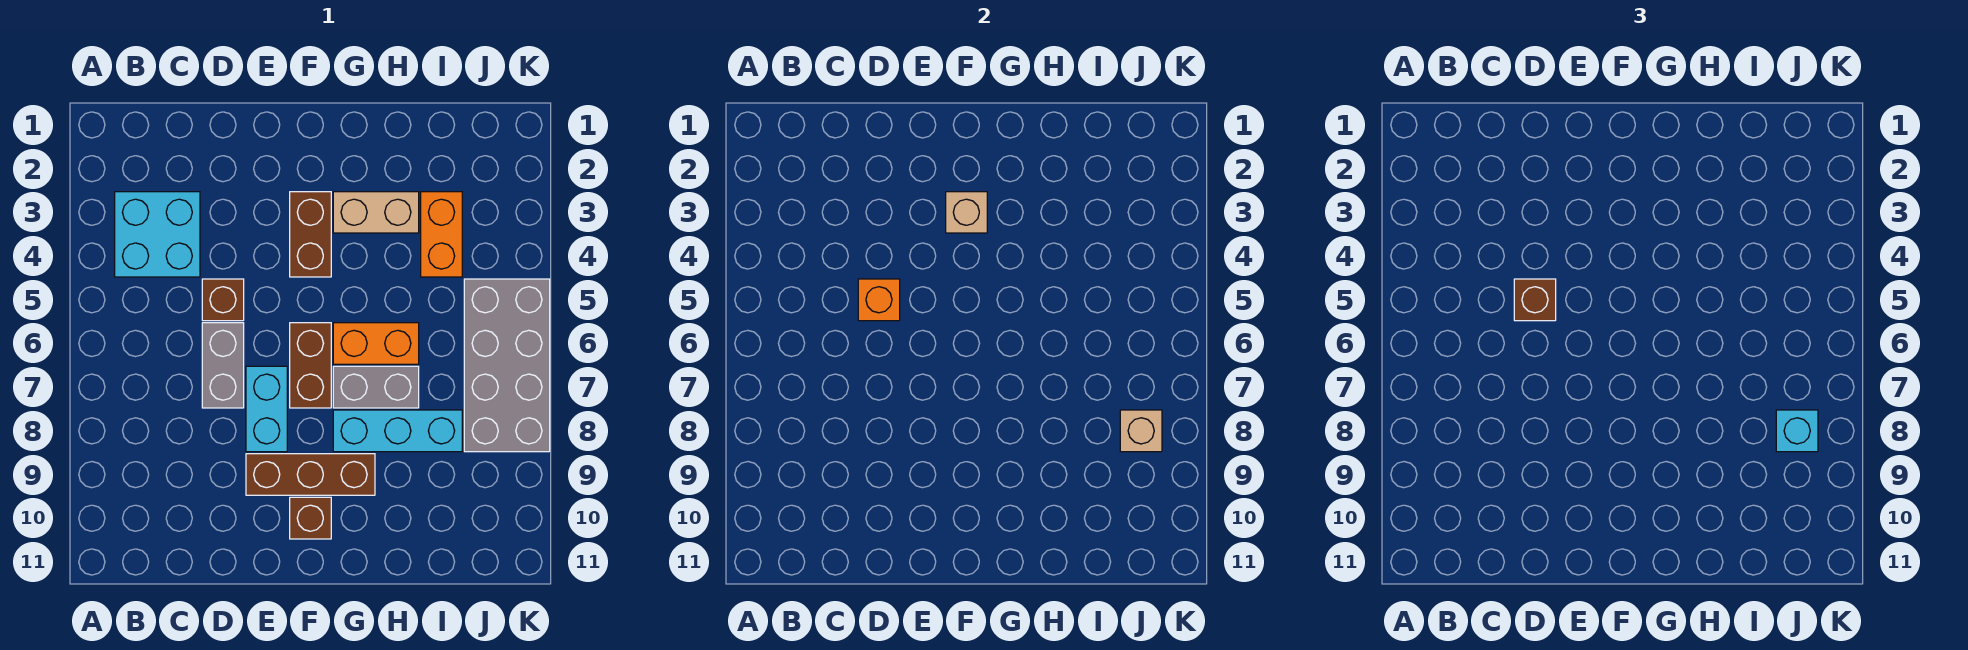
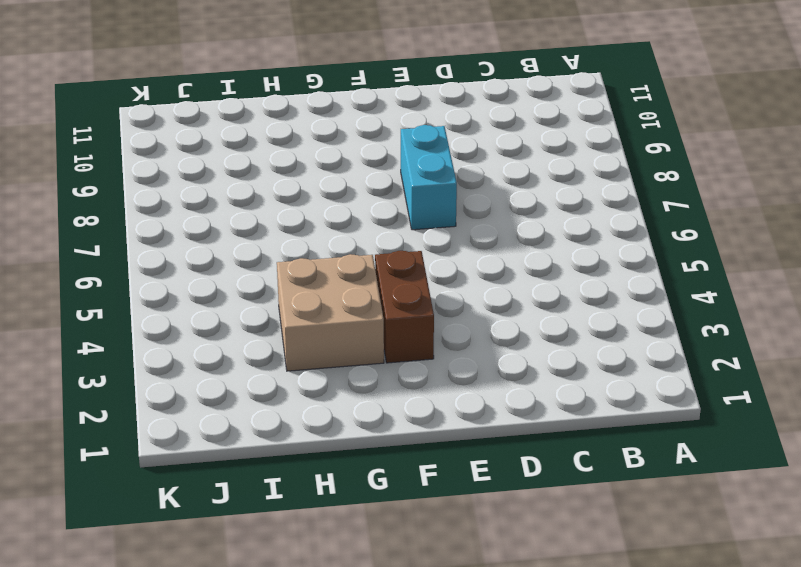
tan brick G3:H4 level 1 -> tan brick G3:H3 level 1
none -> cyan brick B3:C4 level 1
none -> brown brick D5 level 1
none -> grey brick D6:D7 level 1

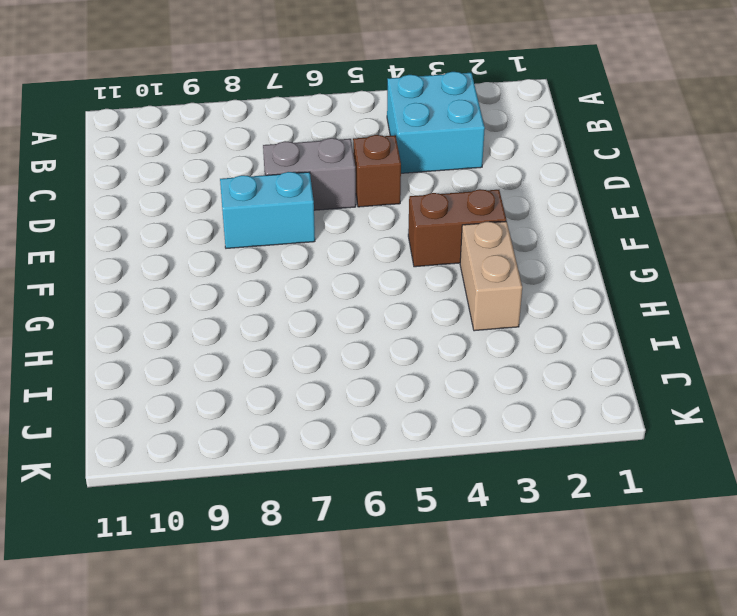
none -> brown brick E9:G9 level 1
none -> brown brick F6:F7 level 1
none -> brown brick F10 level 1

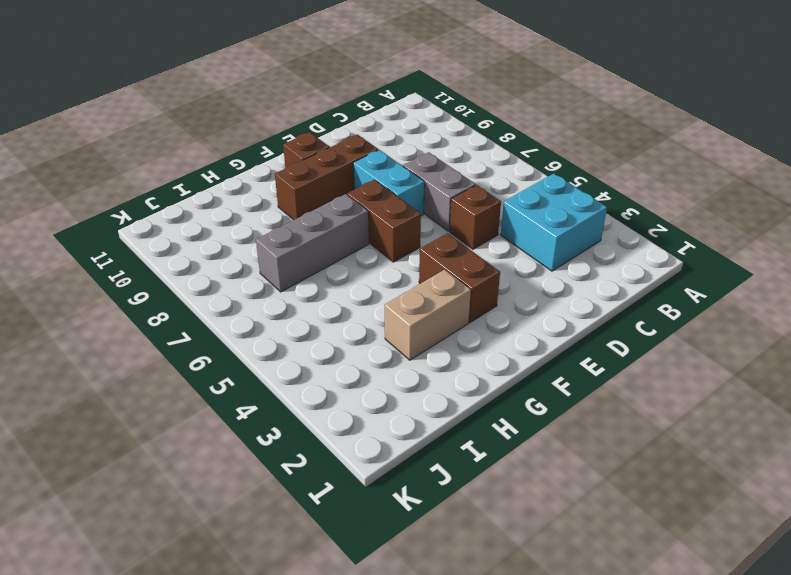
grey brick G7:I7 level 1 -> grey brick G7:H7 level 1
none -> orange brick G6:H6 level 1
none -> cyan brick G8:I8 level 1
none -> orange brick I3:I4 level 1

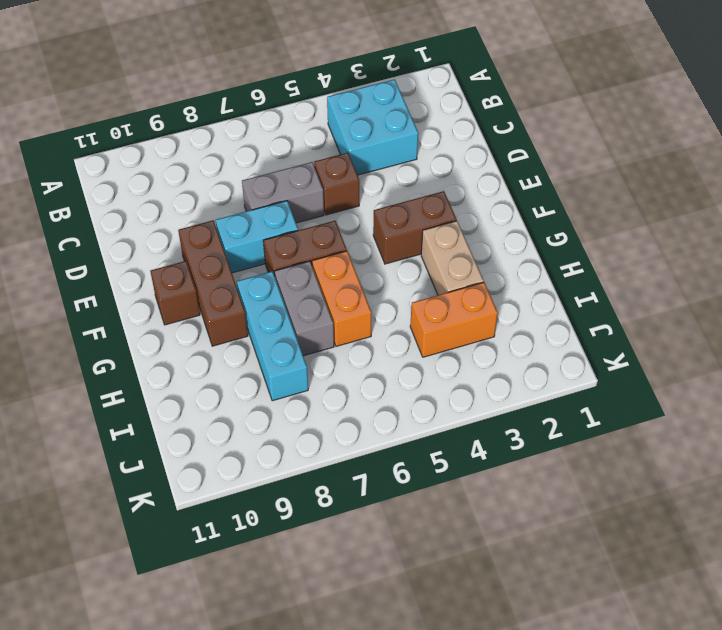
none -> grey brick J5:K8 level 1
none -> orange brick D5 level 2
none -> tan brick F3 level 2

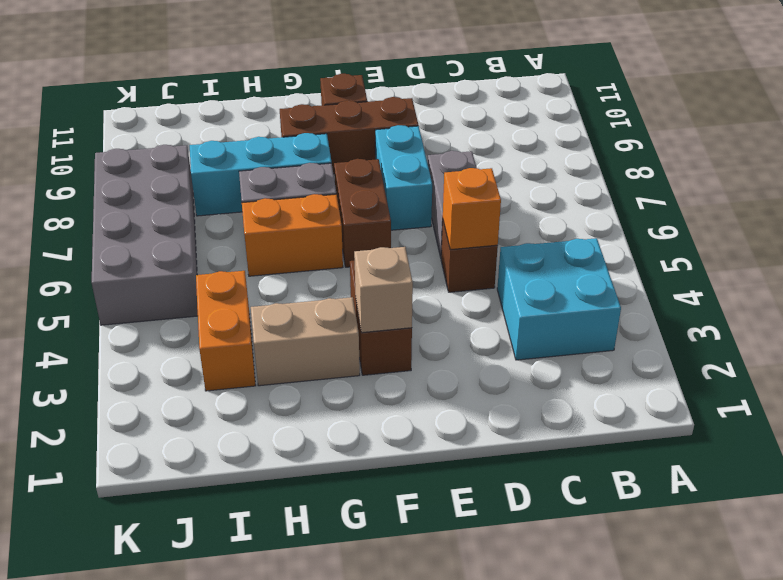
none -> tan brick J8 level 2
none -> brown brick D5 level 3
none -> cyan brick J8 level 3

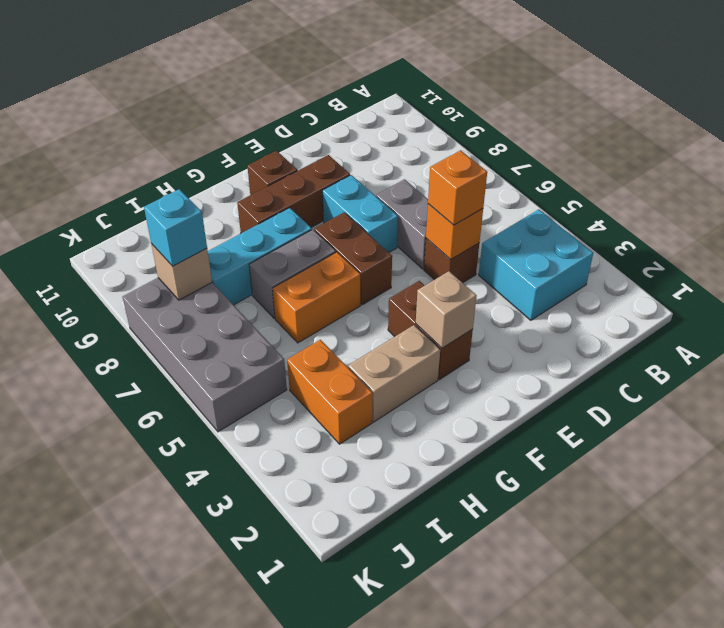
orange brick D5 level 3 -> brown brick D5 level 3

